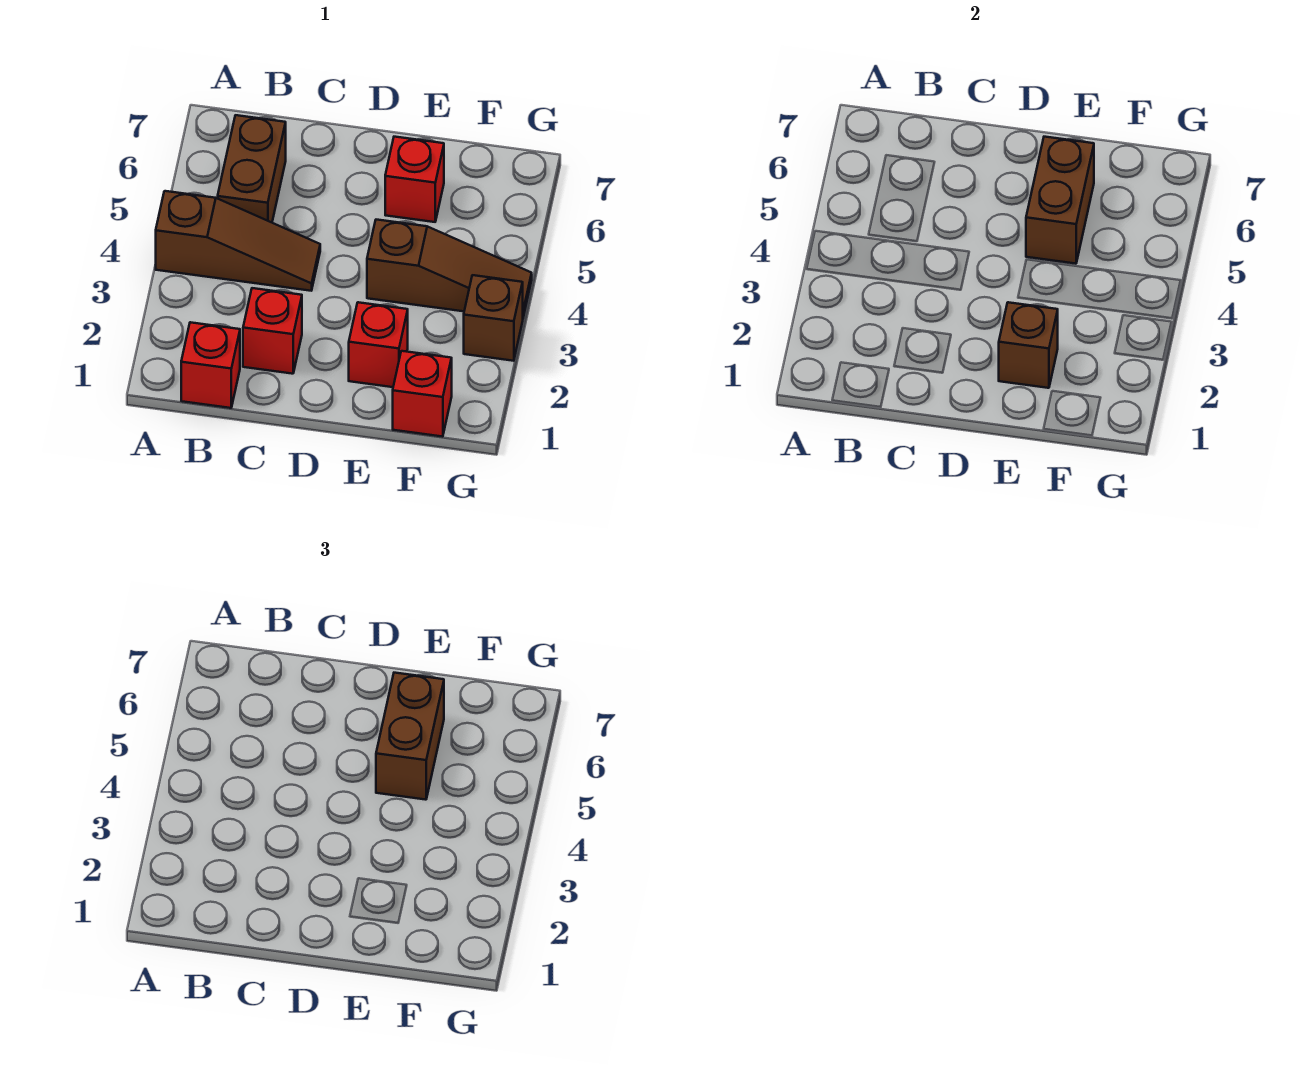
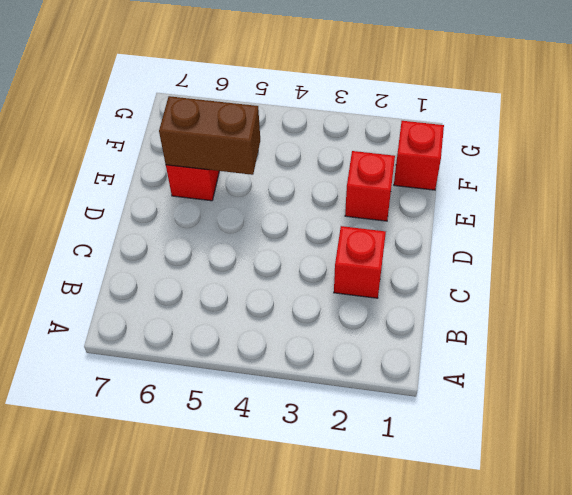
none -> brown slope A4:C4 level 1 top A
none -> red brick B1 level 1
none -> brown brick B5:B6 level 1

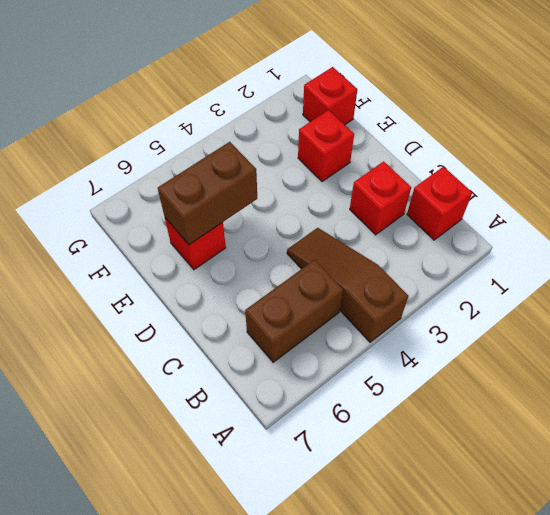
none -> brown slope E4:G4 level 1 top E
none -> brown brick G3 level 1
none -> brown brick E2 level 2

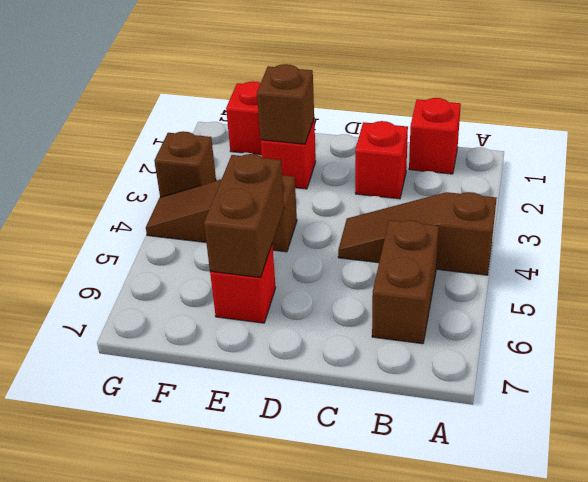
none -> brown brick E5:E6 level 3

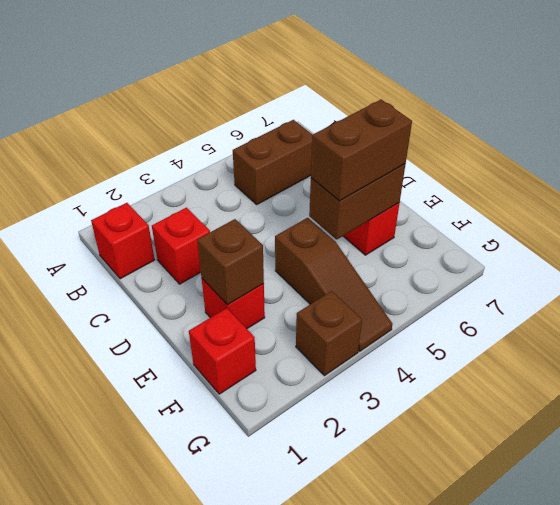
none -> brown slope A4:C4 level 1 top A

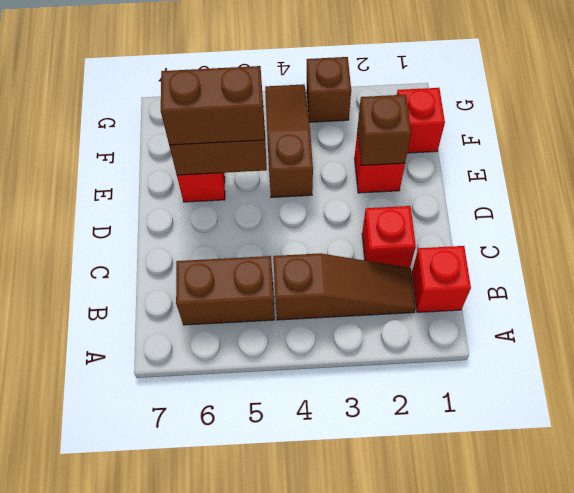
brown slope B2:B4 level 1 top 4 -> brown slope A4:C4 level 1 top A

